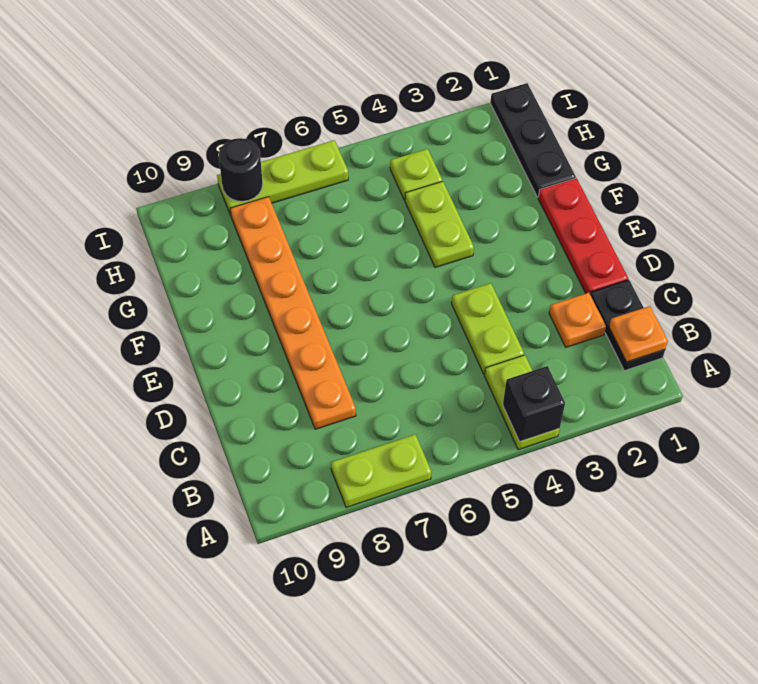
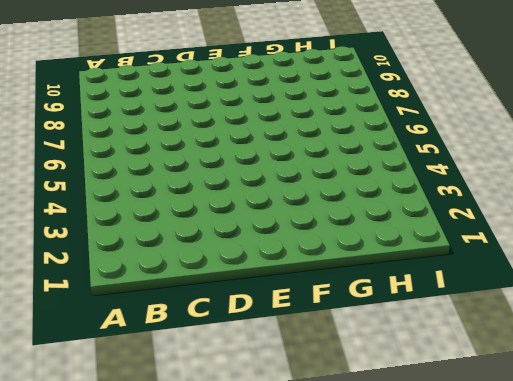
none -> lime plate A4:B4 level 1
none -> lime plate A7:A8 level 1
none -> black plate B1:C1 level 1

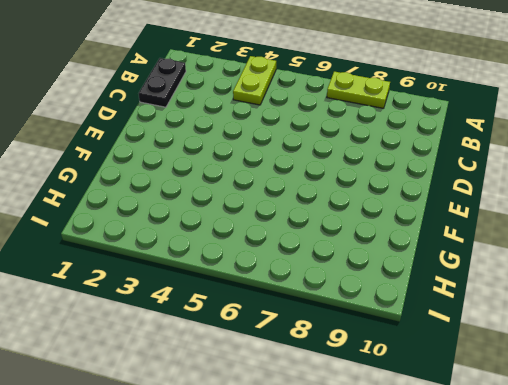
none -> orange plate C2 level 1
none -> lime plate C4:D4 level 1
none -> orange plate C8:H8 level 1

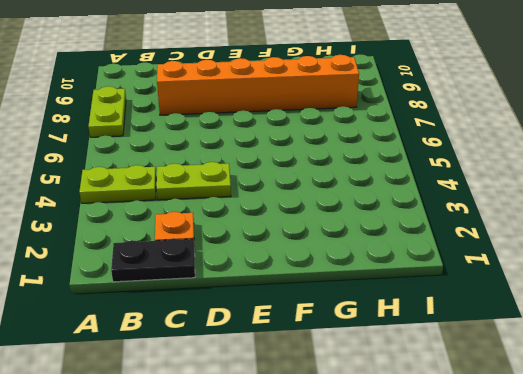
orange brick C8:H8 level 1 -> orange plate C8:H8 level 1
none -> red plate D1:F1 level 1
none -> lime plate F4:G4 level 1
none -> black plate G1:I1 level 1

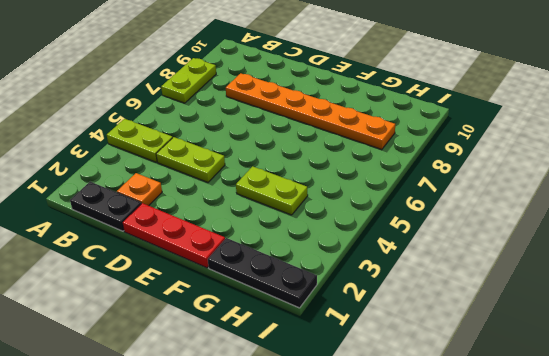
none -> lime plate H4 level 1
none -> lime plate I6:I8 level 1
none -> black brick A4 level 2

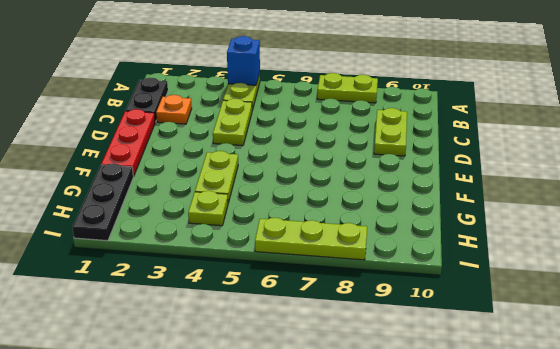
blue brick A4 level 2 -> black brick A4 level 2
lime plate C9:D9 level 1 -> none
none -> orange plate C8:H8 level 1
none -> orange plate B1 level 2
none -> black round brick I8 level 2

